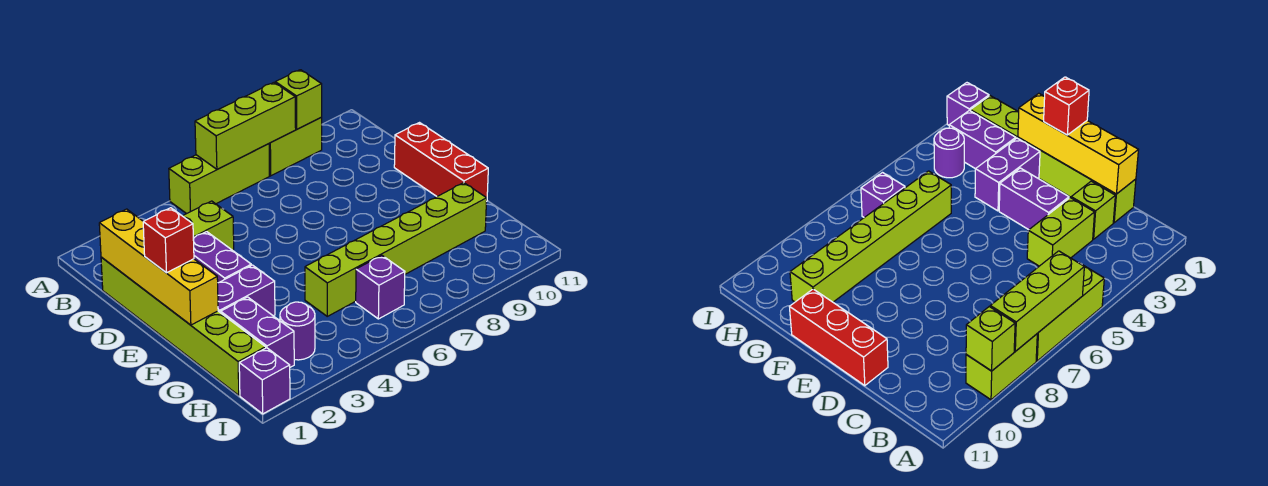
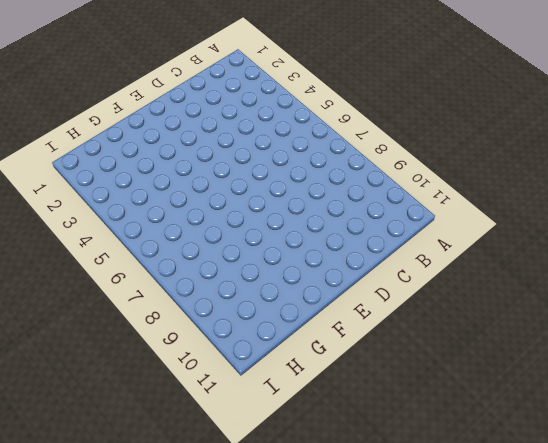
none -> lime brick A5:A7 level 1
none -> lime brick A8:A9 level 1
none -> lime brick C1:H1 level 1

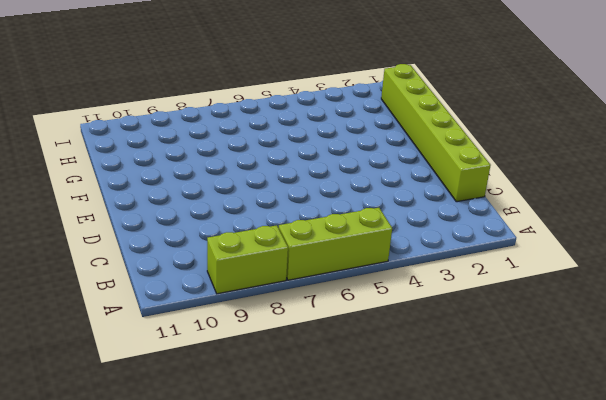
none -> lime brick C2 level 1
none -> lime brick C3:C4 level 1
none -> purple brick D3:E3 level 1

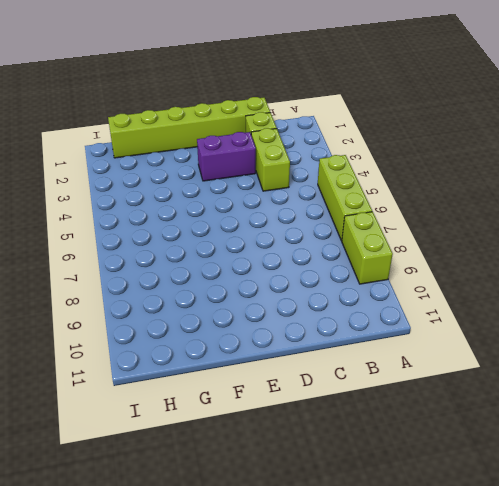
none -> red brick D11:F11 level 1
none -> purple brick F2:F3 level 1
none -> purple brick G2:H2 level 1

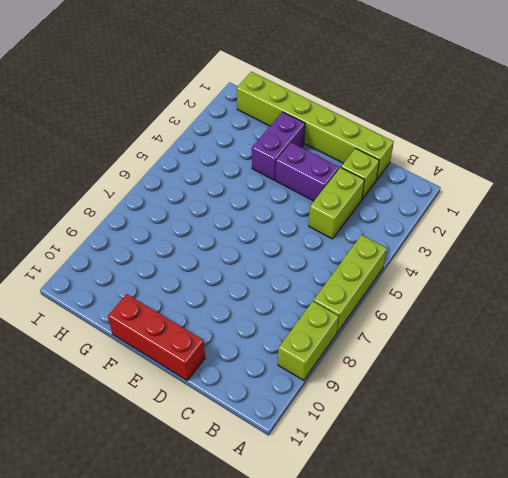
none -> purple brick G2:H2 level 1
none -> lime brick G5:G10 level 1
none -> purple round brick H3 level 1

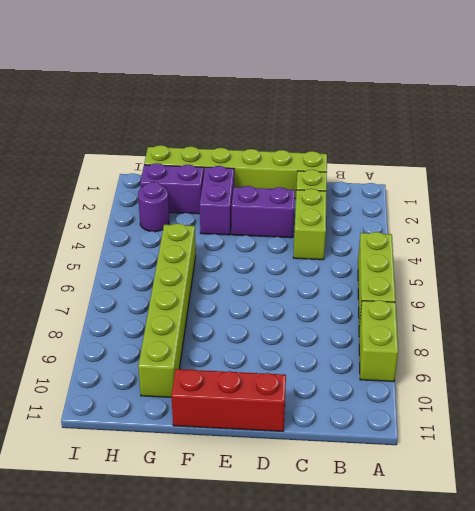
none -> purple brick H6 level 1
none -> purple brick I1 level 1
none -> lime brick A6:A8 level 2

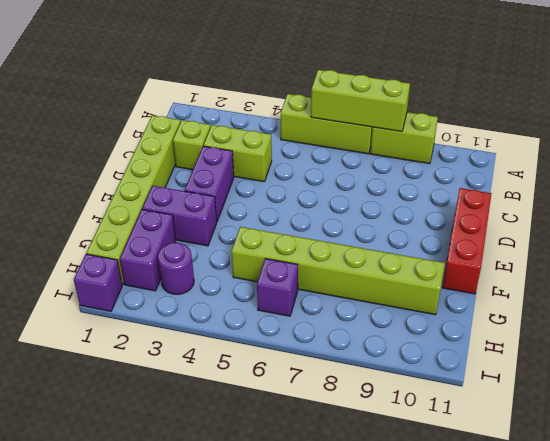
none -> lime brick A9 level 2
none -> yellow brick C1:F1 level 2
none -> red brick E1 level 3

